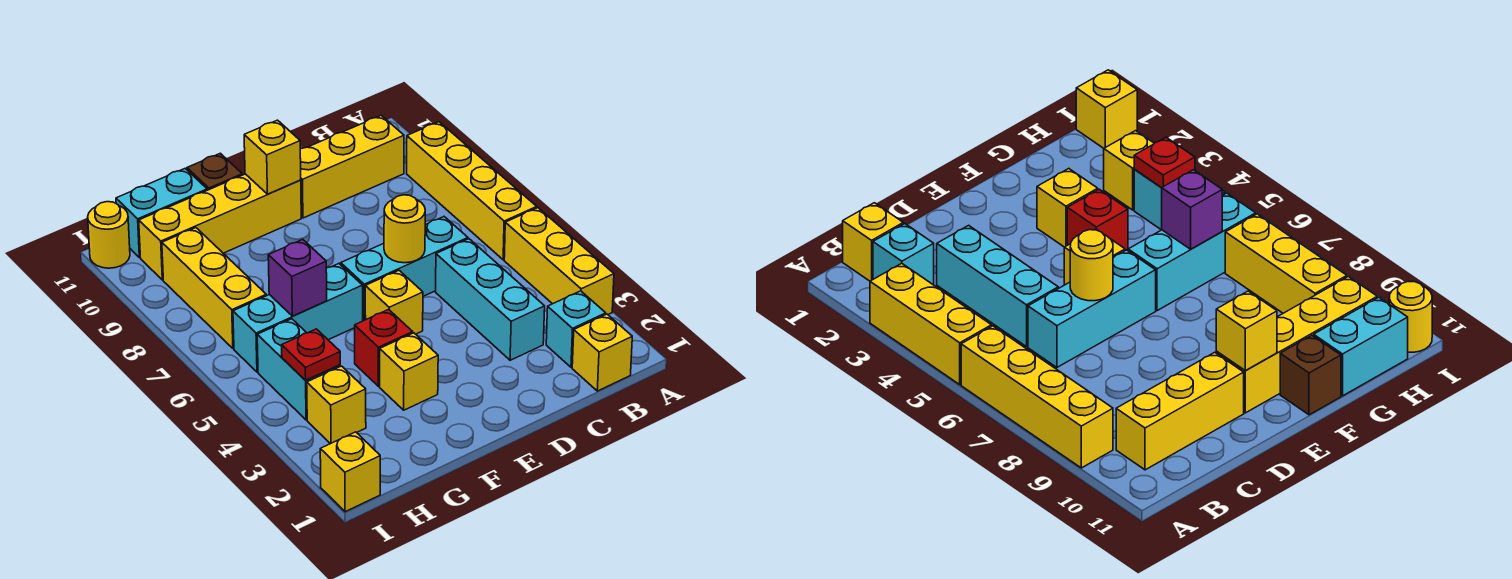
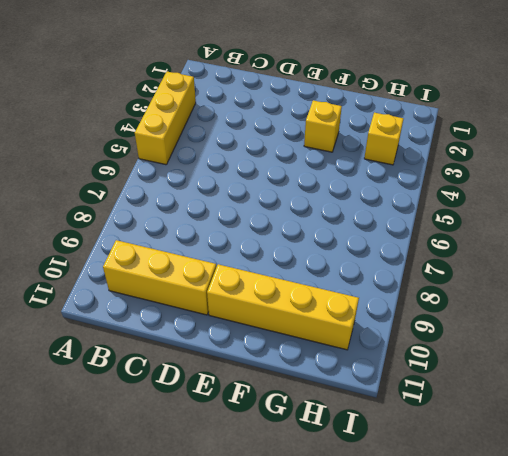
none -> yellow brick A6:A9 level 1
none -> yellow brick B1 level 1
none -> cyan brick B2 level 1

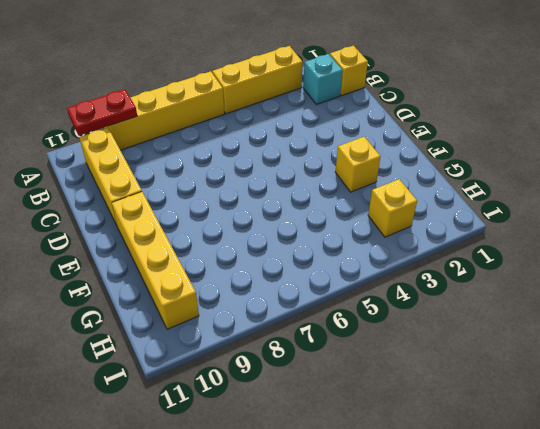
red plate A9:A10 level 2 -> none
none -> cyan brick C3:C5 level 1
none -> cyan brick C6:E6 level 1
none -> yellow brick E5 level 1

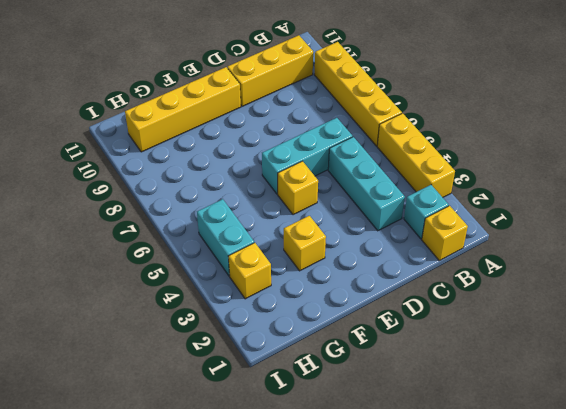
none -> red brick F4 level 1
none -> cyan brick F6:H6 level 1
none -> brown brick F11 level 1

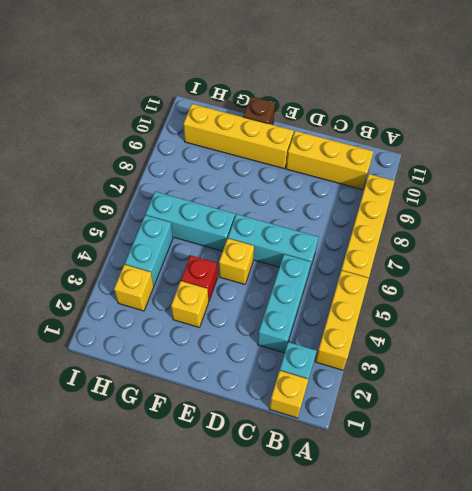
none -> cyan brick G11:H11 level 1
none -> yellow brick H7:H9 level 1
none -> yellow brick I1 level 1

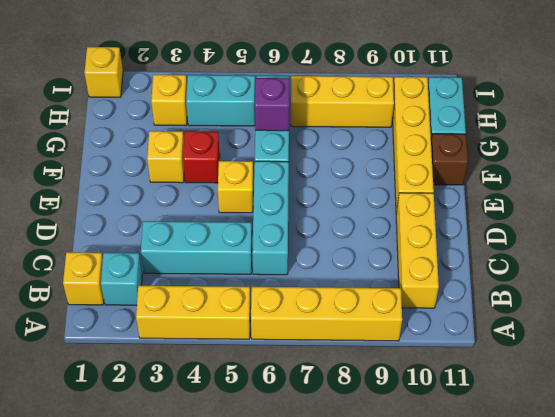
none -> yellow round brick I11 level 1
none -> yellow round brick D6 level 2
none -> yellow brick E10 level 2

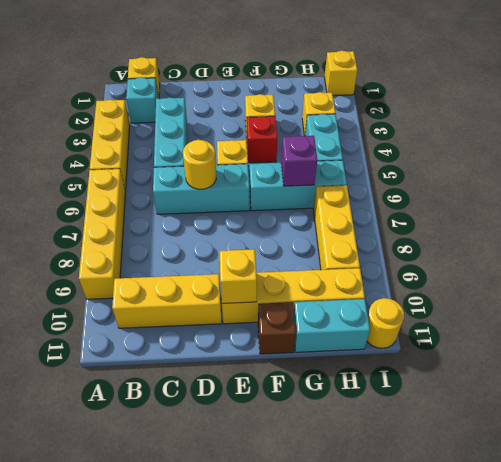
none -> red plate H4 level 2

